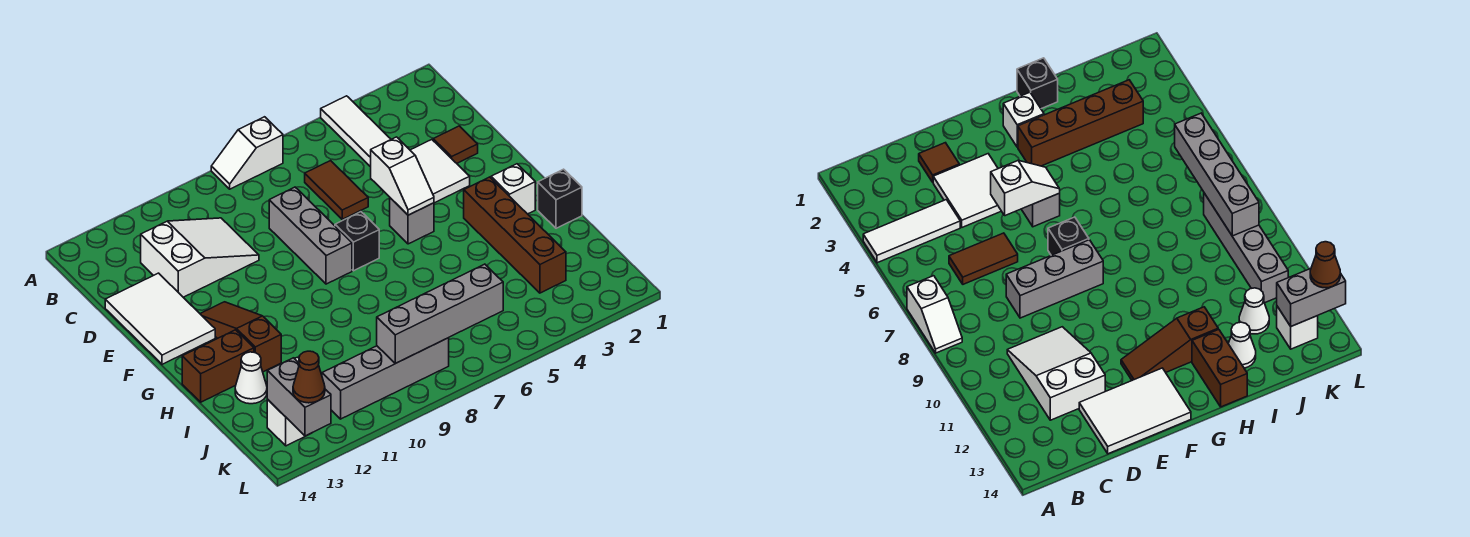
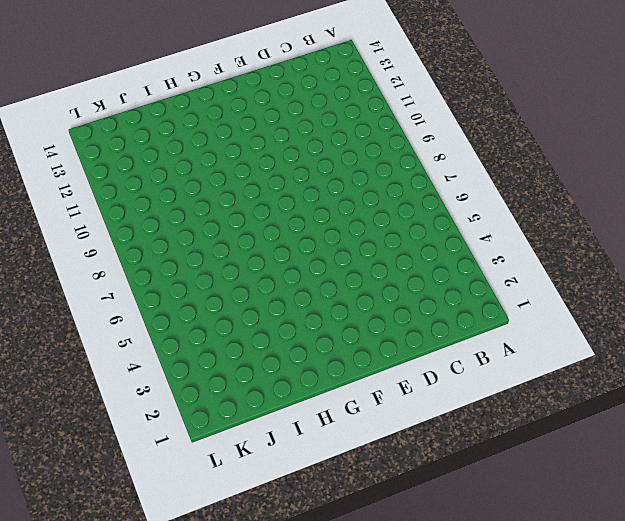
none -> white tile A4:C4 level 1
none -> white slope A7:A8 level 1 top 7
none -> brown tile C6:D6 level 1

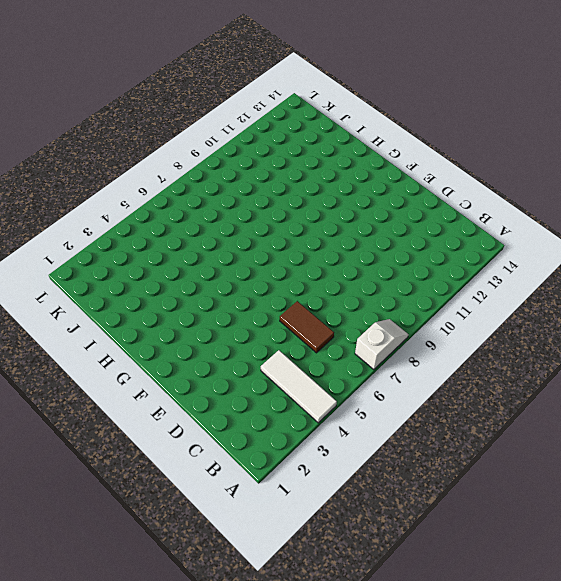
none -> white slope C10:D12 level 1 top 12
none -> brown tile D2 level 1
none -> white tile D3:E4 level 1

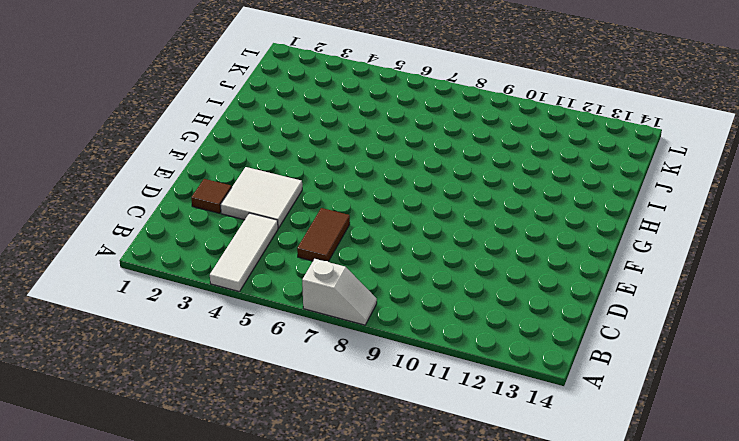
none -> white slope C10:D12 level 1 top 12
none -> grey brick D8:F8 level 1
none -> white tile D13:F14 level 1

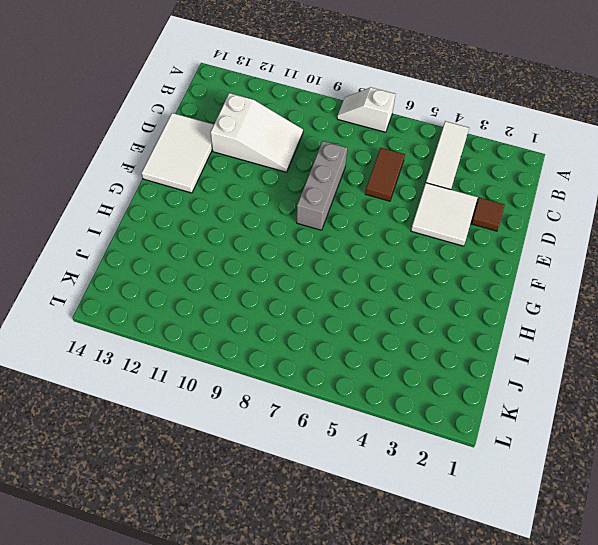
none -> grey brick F5 level 1
none -> black brick F7 level 1
none -> brown slope F12:H12 level 1 top H

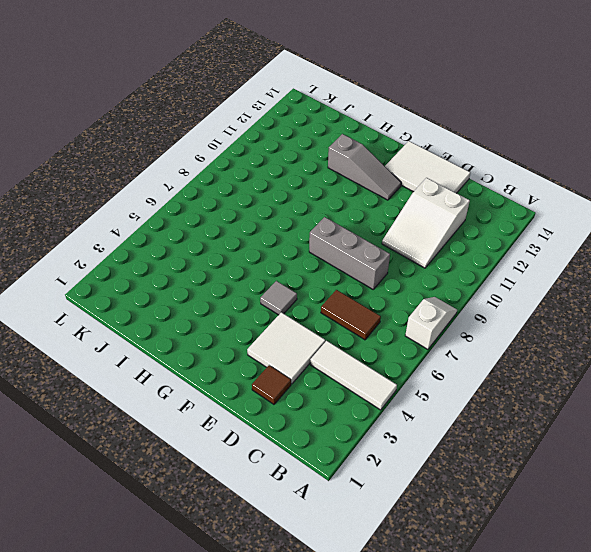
grey tile F5 level 1 -> grey brick F5 level 1
grey slope F12:H12 level 1 top H -> brown slope F12:H12 level 1 top H
none -> black brick F7 level 1
none -> white brick G2 level 1
none -> brown brick G3:J3 level 1

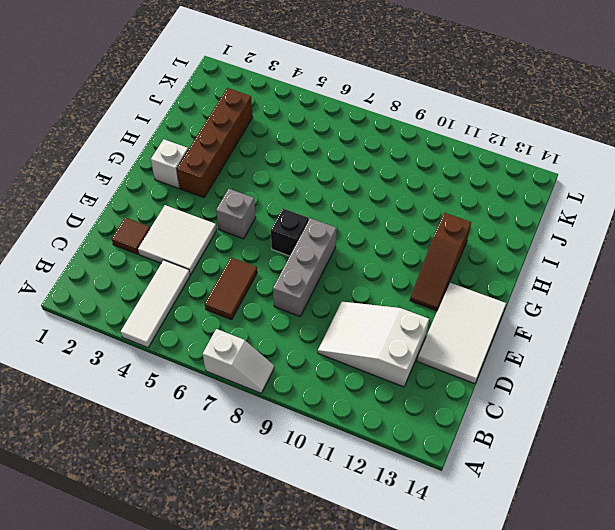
none -> black brick H1 level 1
none -> brown brick H13:H14 level 1
none -> white cone I13 level 1

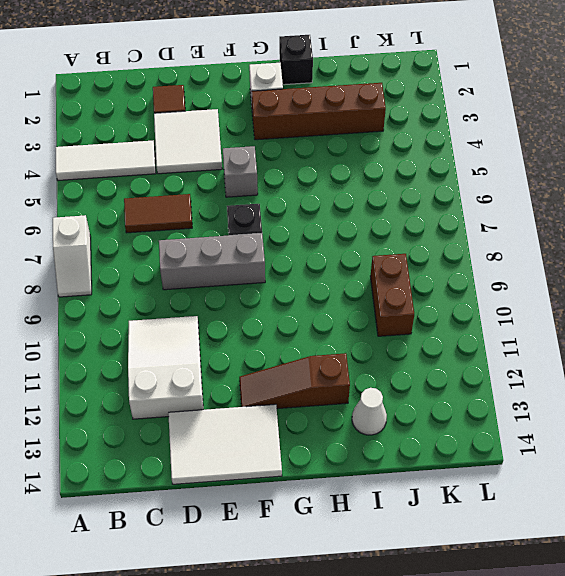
brown brick J9:J10 level 1 -> brown brick H13:H14 level 1
none -> white cone J12 level 1
none -> grey brick K8:K11 level 1
none -> white brick K13 level 1

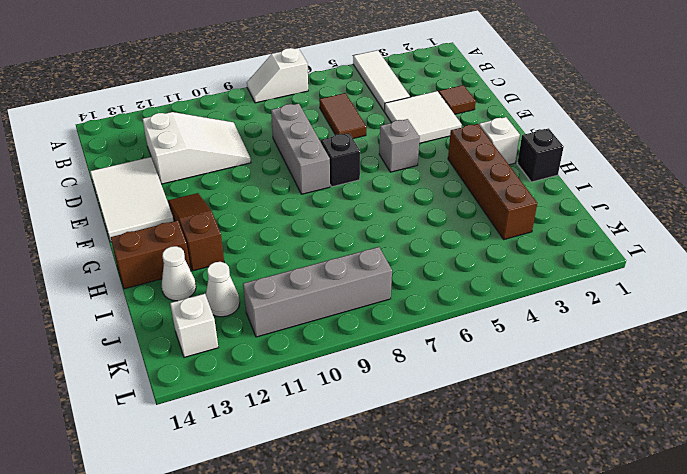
none -> white slope E5:F5 level 2 top E
none -> grey brick K6:K9 level 2
none -> grey brick K13:L13 level 2

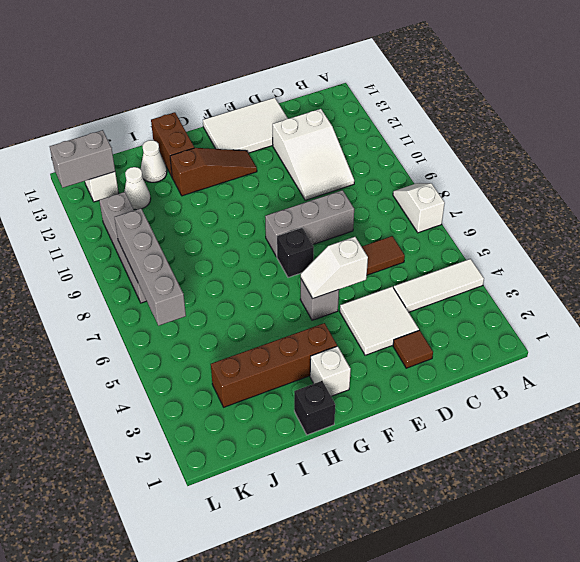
none -> brown cone L13 level 3

